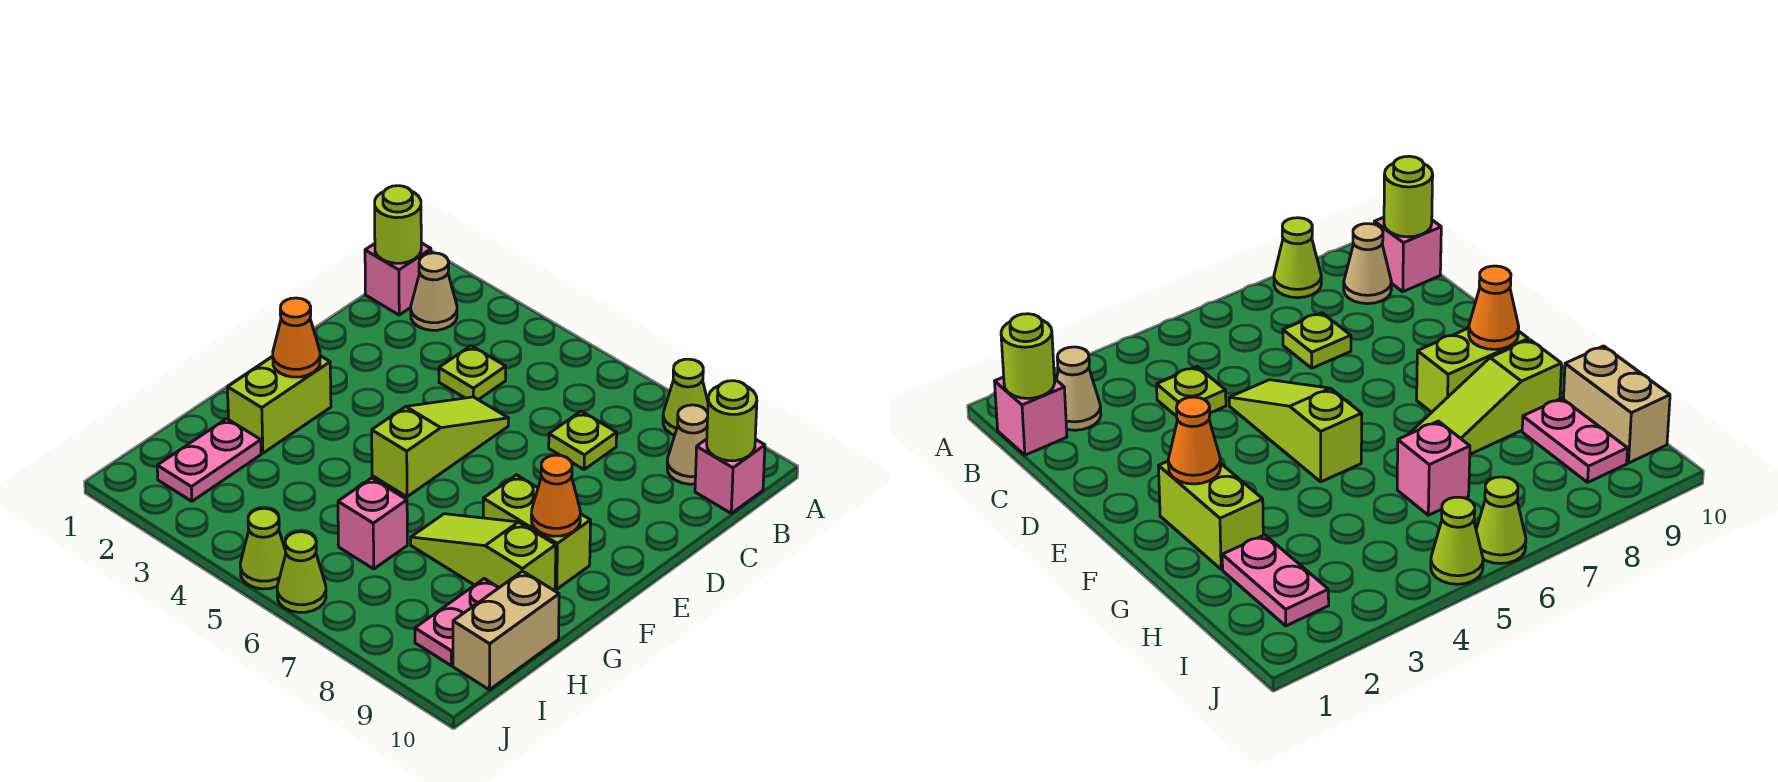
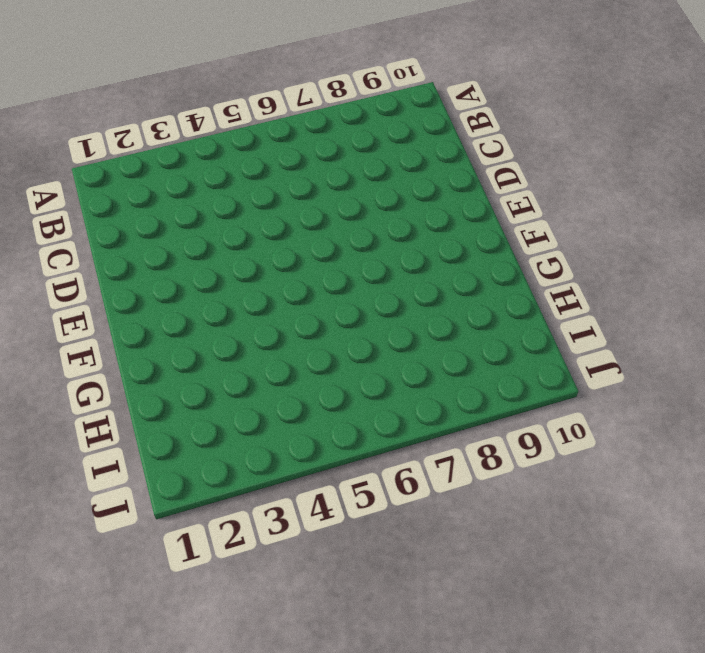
none -> lime cone A8 level 1
none -> pink brick B1 level 1
none -> tan cone B2 level 1

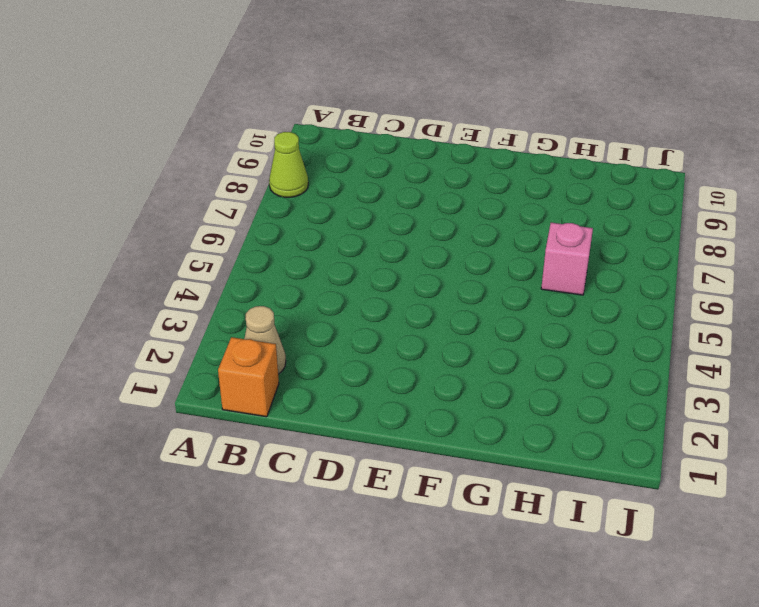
orange brick B1 level 1 -> pink brick B1 level 1
none -> tan cone B9 level 1
none -> pink brick B10 level 1
none -> lime plate C4 level 1

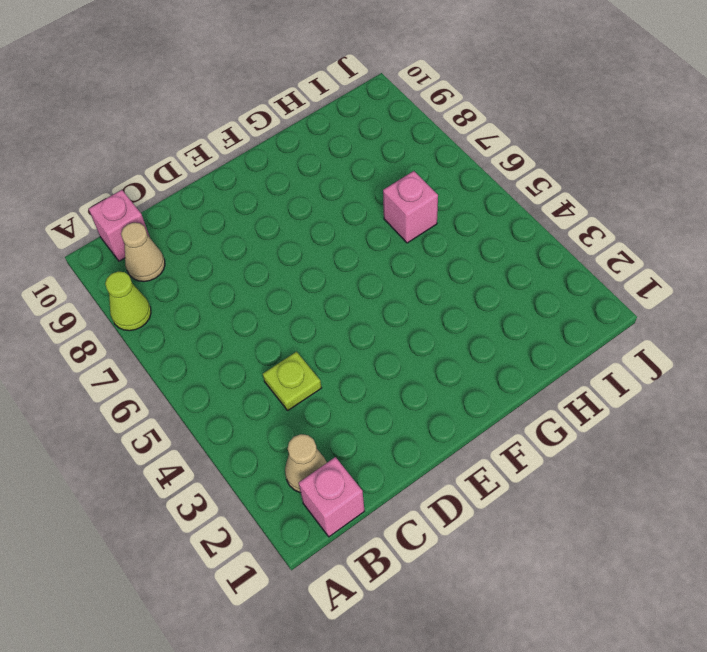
none -> lime plate C7 level 1
none -> lime slope D5:F5 level 1 top F
none -> lime brick F2:G2 level 1

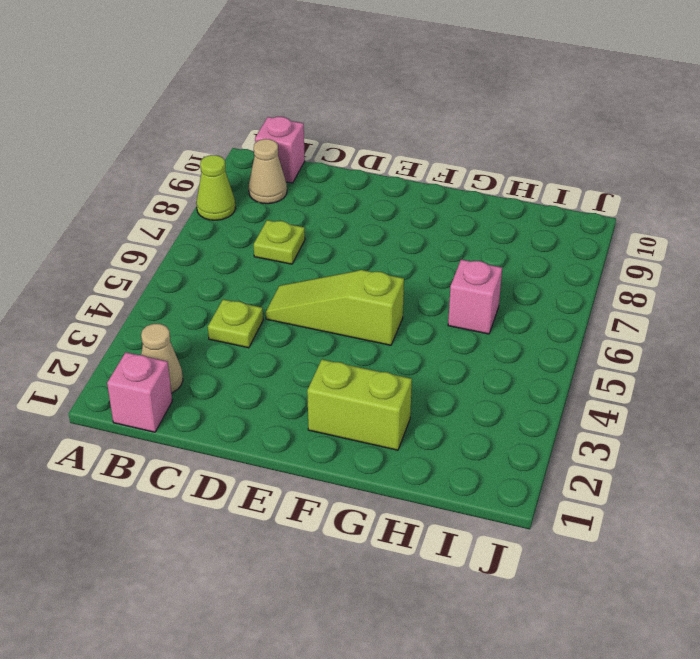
none -> lime brick F8:F9 level 1
none -> lime slope G7:G9 level 1 top 9
none -> pink plate H2:I2 level 1

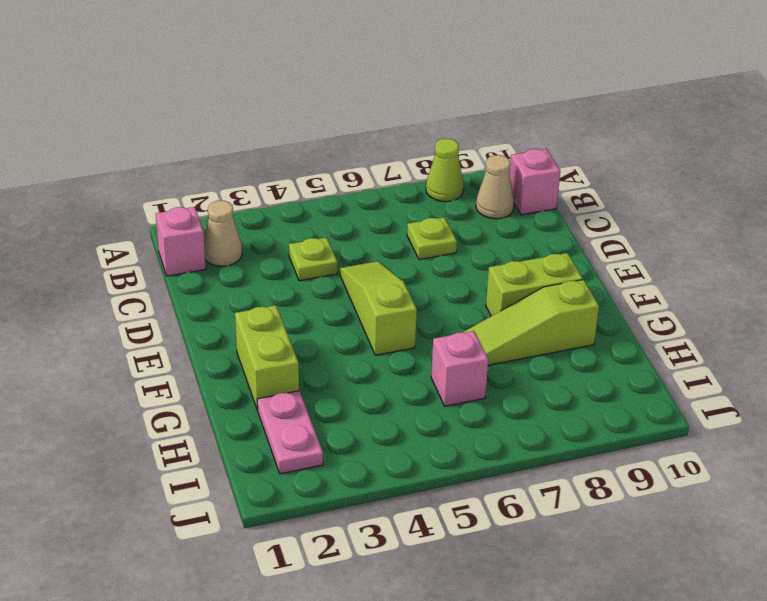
none -> pink plate H9:I9 level 1
none -> tan brick H10:I10 level 1
none -> lime cone J5 level 1

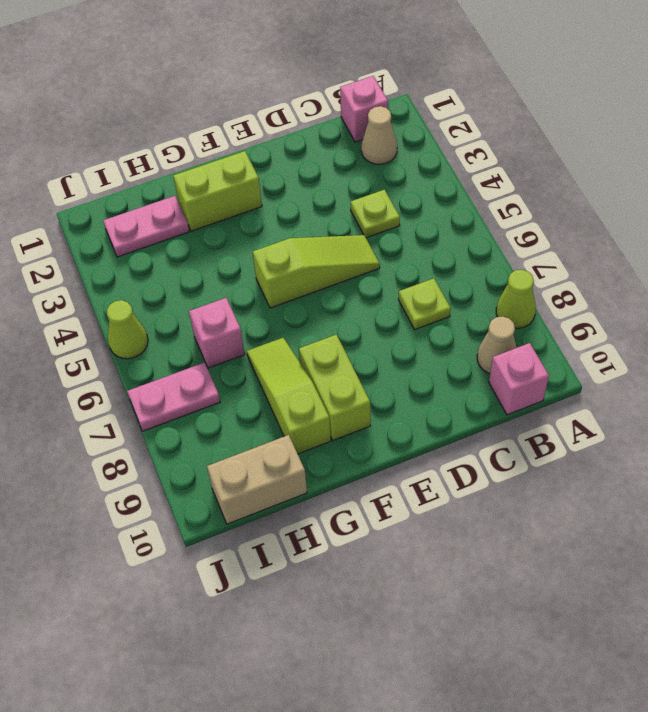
pink plate I7:J7 level 1 -> pink plate H9:I9 level 1
none -> lime cone J6 level 1
none -> lime round brick B1 level 2
none -> lime round brick B10 level 2

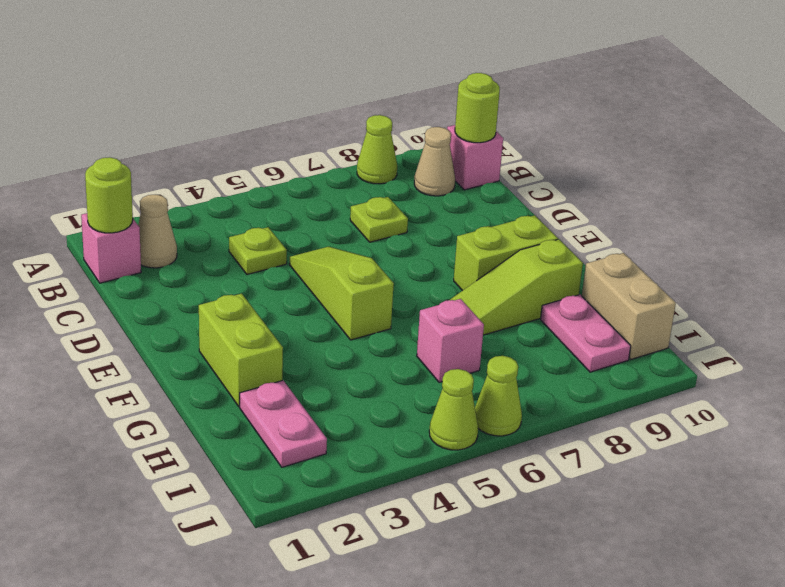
none -> orange cone F2 level 2
none -> orange cone F9 level 2

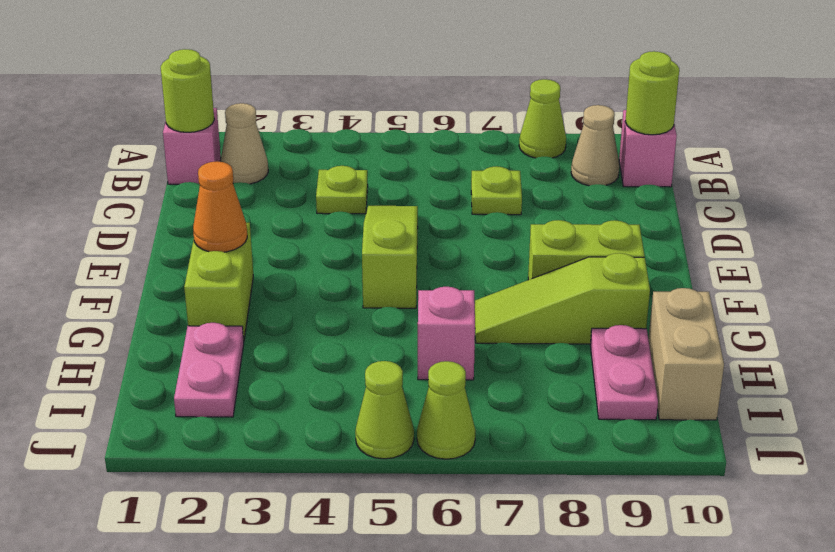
none -> orange cone F9 level 2

